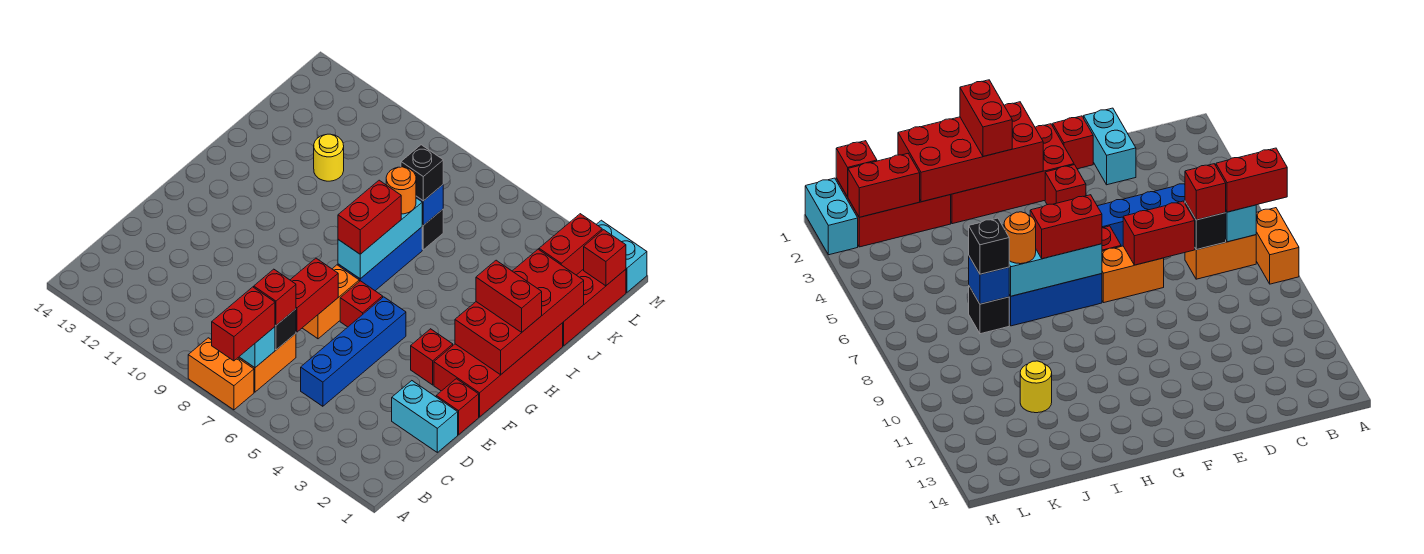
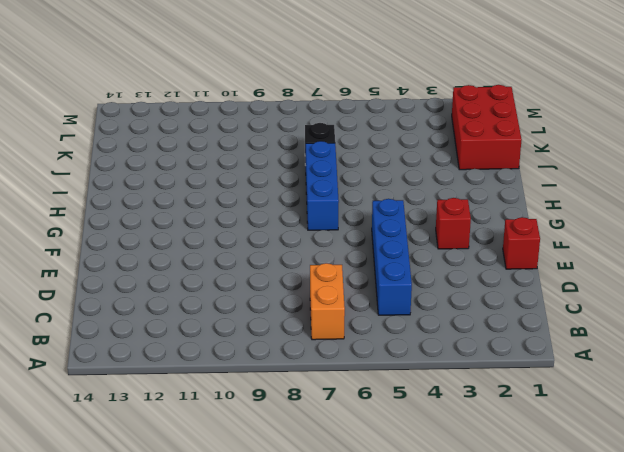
none -> orange brick A7:A8 level 1
none -> cyan brick D1:D2 level 1
none -> orange brick E7:F7 level 1

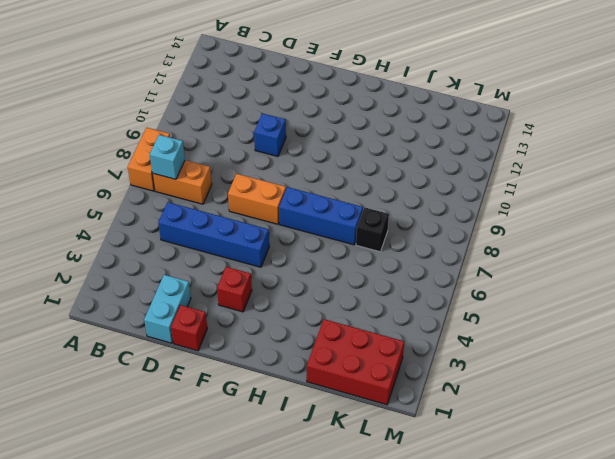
blue brick E10 level 1 -> blue brick J7 level 2
none -> red brick F1:I2 level 1
none -> red brick F6 level 1
none -> yellow round brick J11 level 1

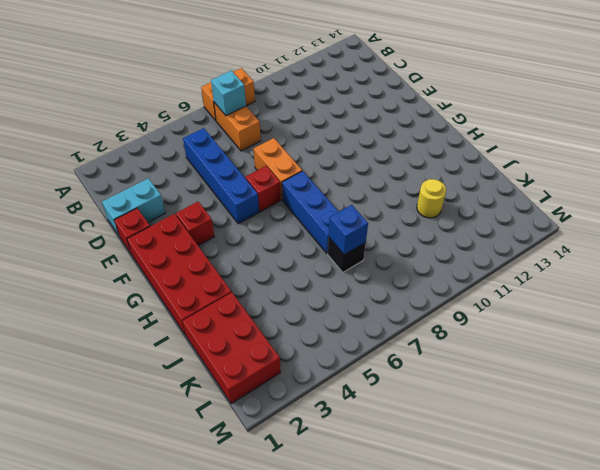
none -> cyan brick M1:M2 level 1
none -> black brick C7 level 2
none -> red brick D7:E7 level 2

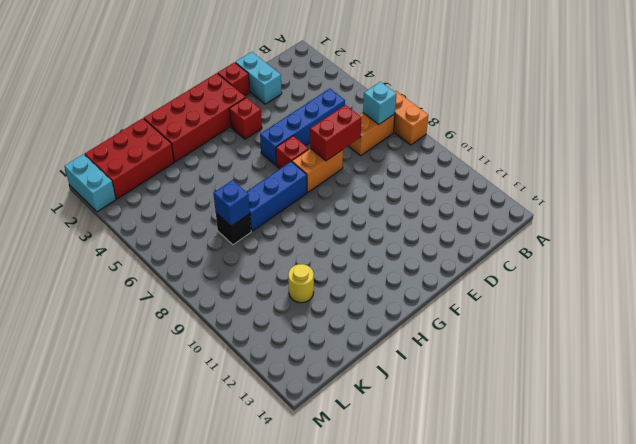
none -> black brick C7 level 2
none -> red brick G1:J2 level 2
none -> cyan brick G7:I7 level 2

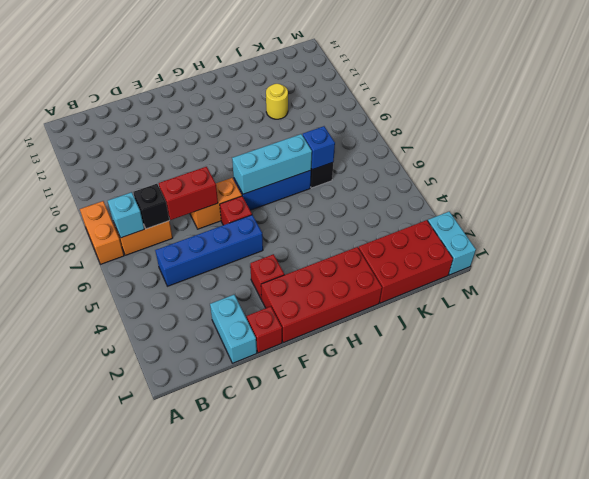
none -> red brick G1:J2 level 2
none -> red brick K2:L2 level 2
none -> red brick L1 level 2

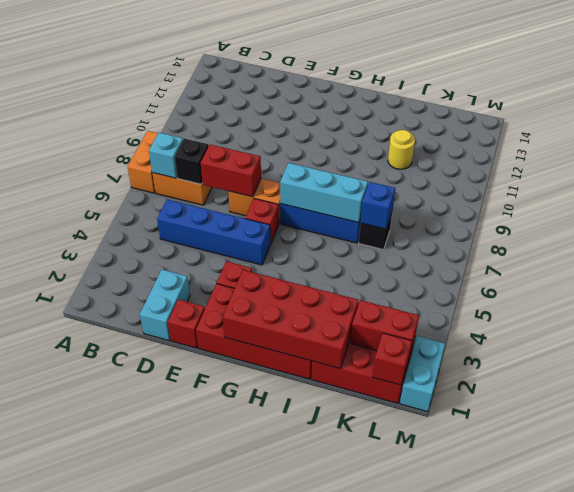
none -> red brick A7:B7 level 3
none -> red brick C7 level 3
none -> red brick G7:H7 level 3

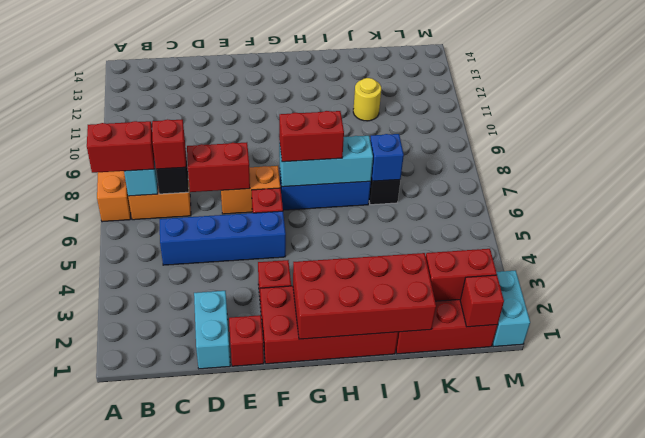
none -> red brick H1:H2 level 3
none -> orange round brick I7 level 3
none -> black brick J7 level 3

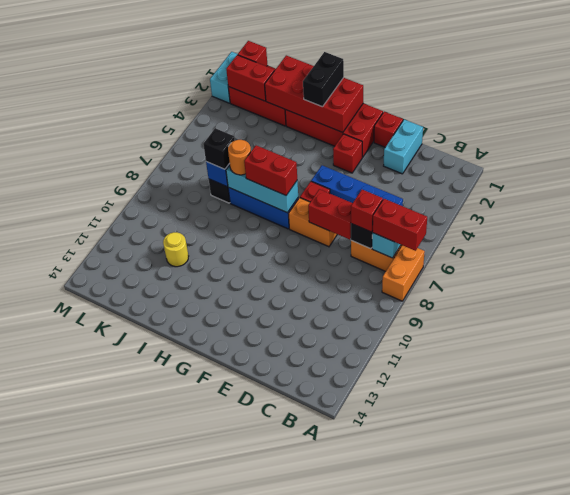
black brick H1:H2 level 3 -> red brick H1:H2 level 3

